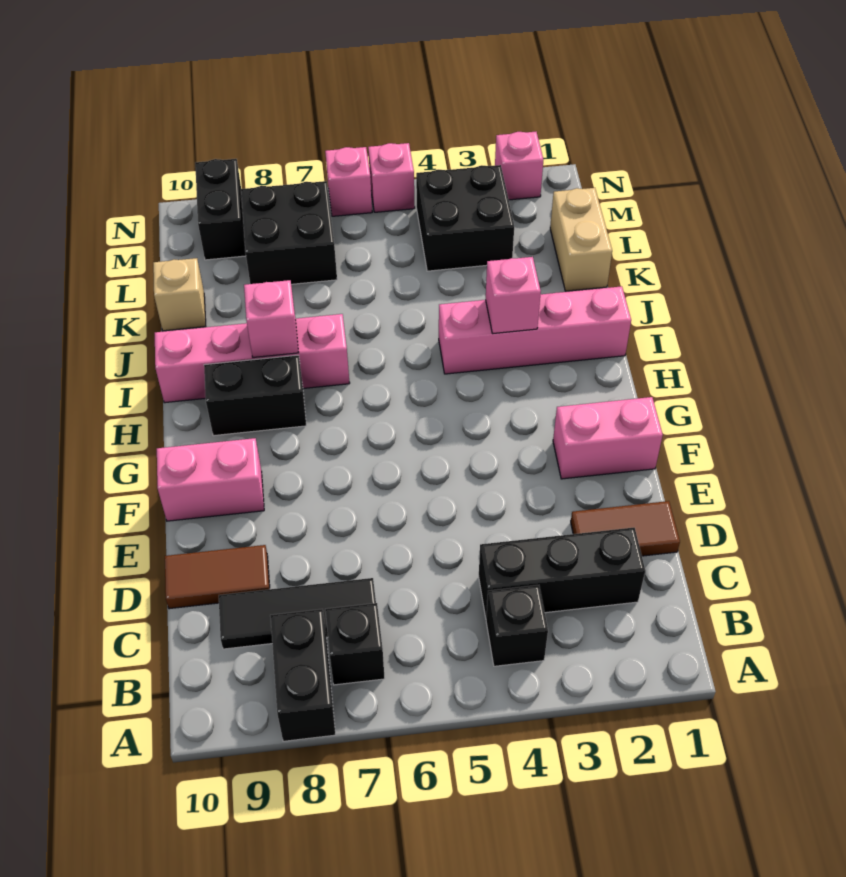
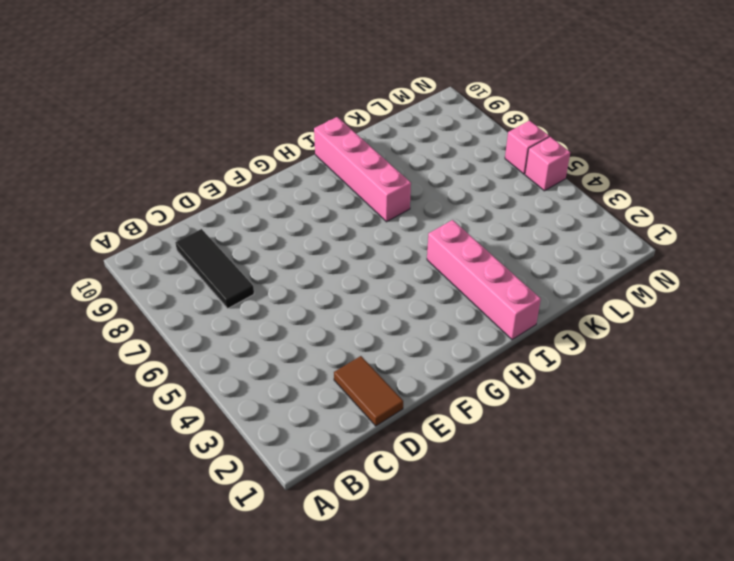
none -> black brick A8:B8 level 1
none -> black brick B4 level 1
none -> black brick B7 level 1

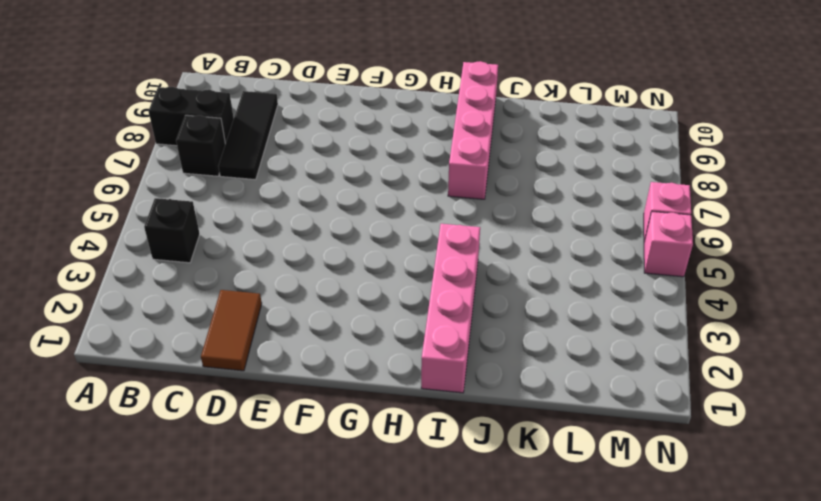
none -> black brick C2:C4 level 1
none -> brown tile D9:D10 level 1
none -> pink brick F1:F2 level 1

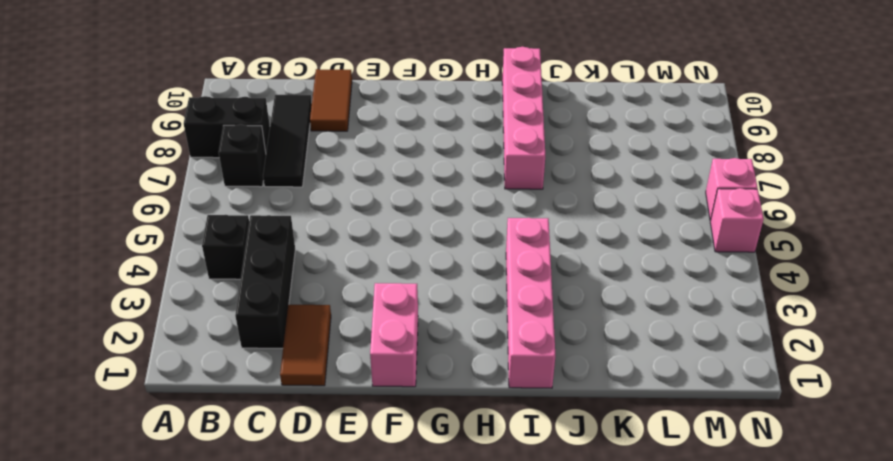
none -> pink brick F9:F10 level 1
none -> black brick H8:H9 level 1
none -> tan brick K1:L1 level 1

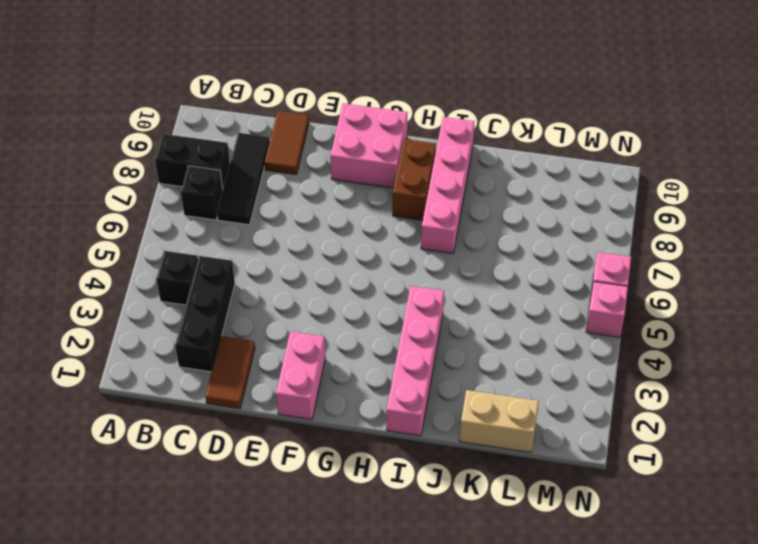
pink brick F9:G10 level 1 -> pink brick F9:F10 level 1
brown brick H8:H9 level 1 -> black brick H8:H9 level 1
none -> tan brick K10 level 1
none -> black brick L3:M4 level 1
none -> black brick L7:M8 level 1

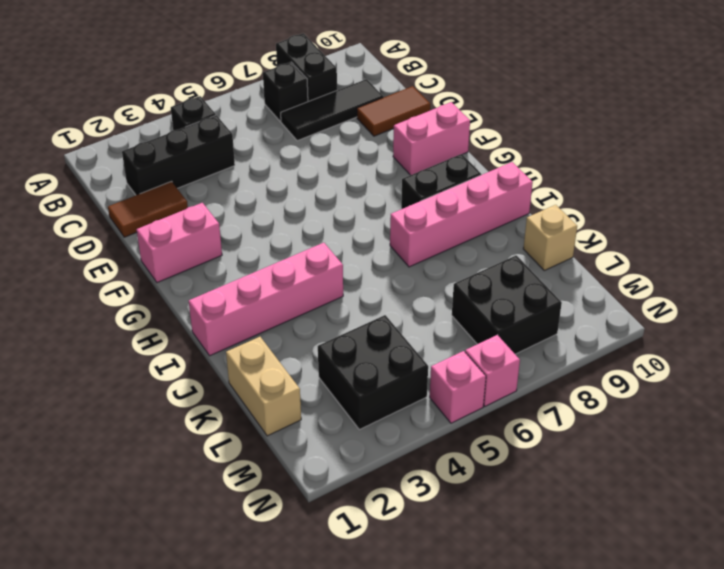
none -> black brick M9:N9 level 1
none -> pink brick N2 level 1
none -> pink brick I3 level 2

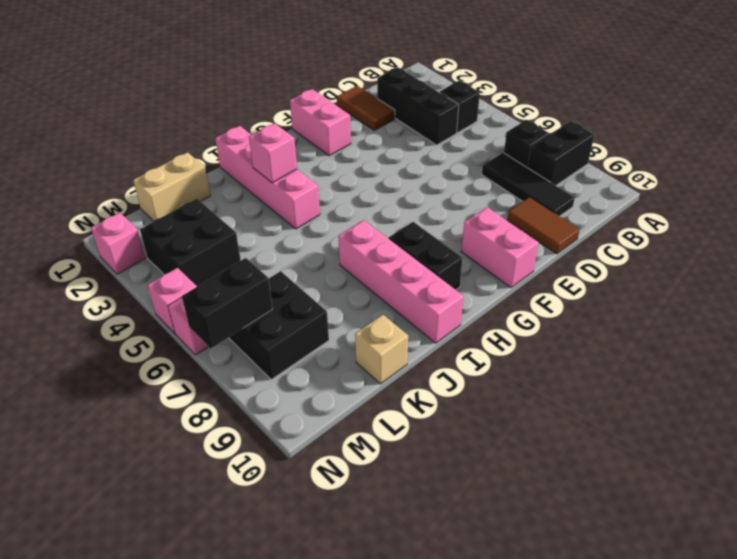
black brick M7:N7 level 2 -> black brick M9:N9 level 1
none -> pink brick I8 level 2

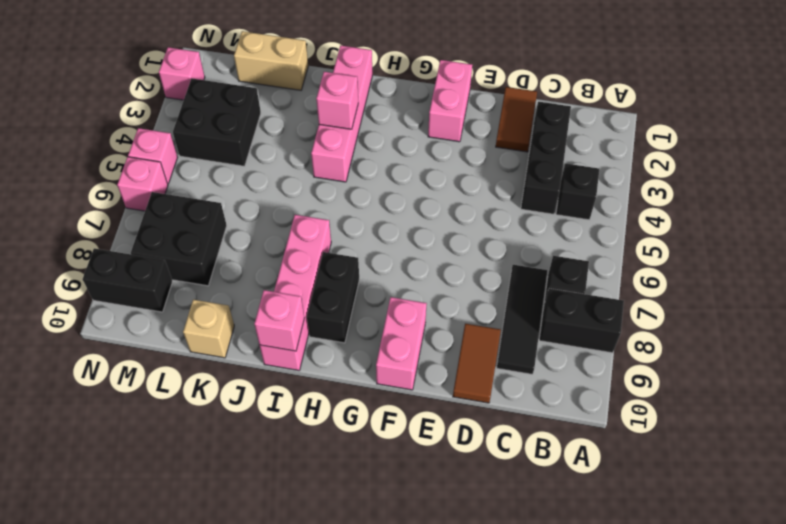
pink brick I10 level 2 -> pink brick I8 level 2

